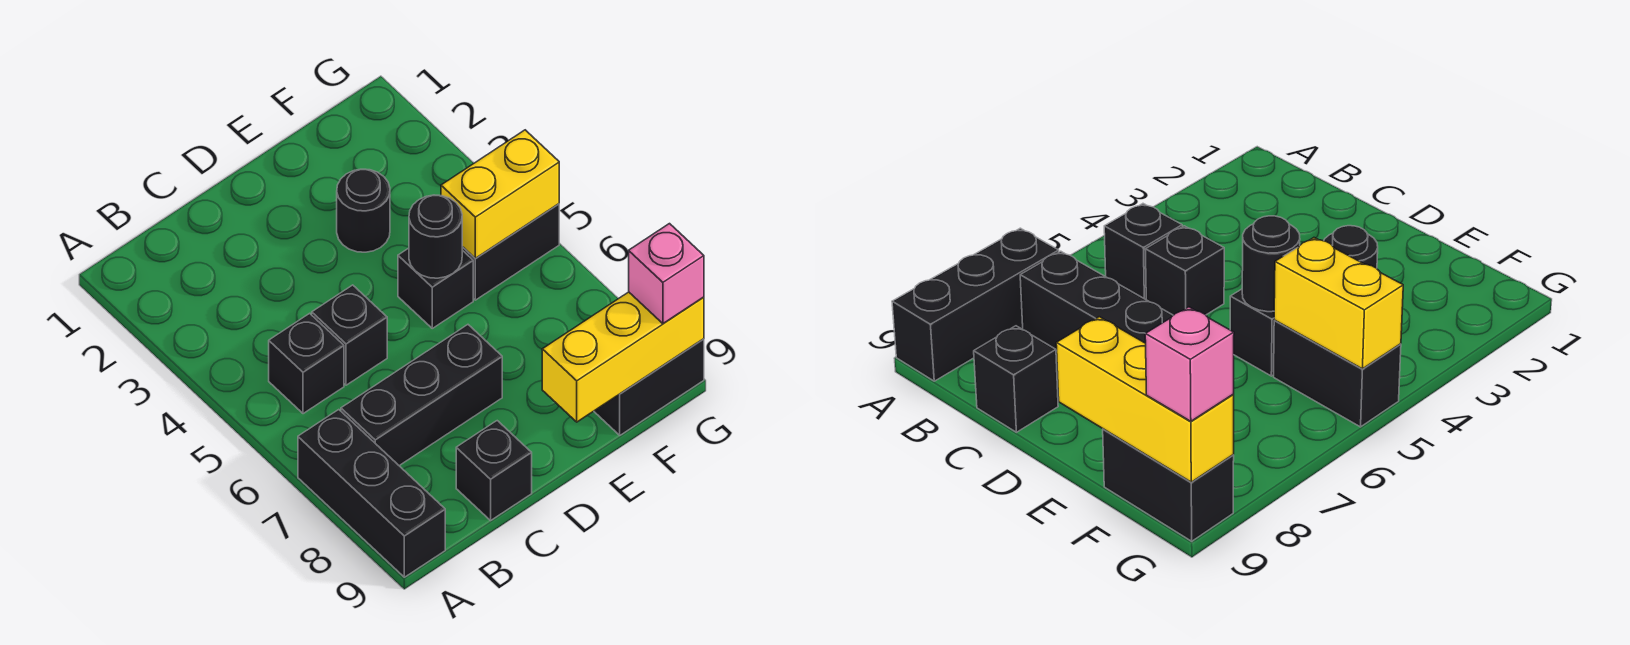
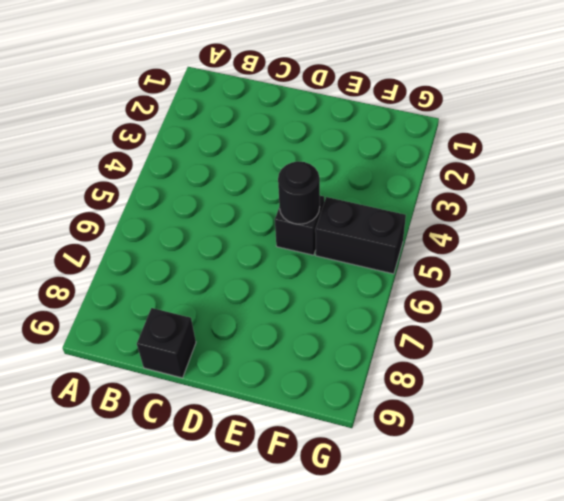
none -> black brick A7:A9 level 1
none -> black brick B5 level 1
none -> black brick B7:D7 level 1

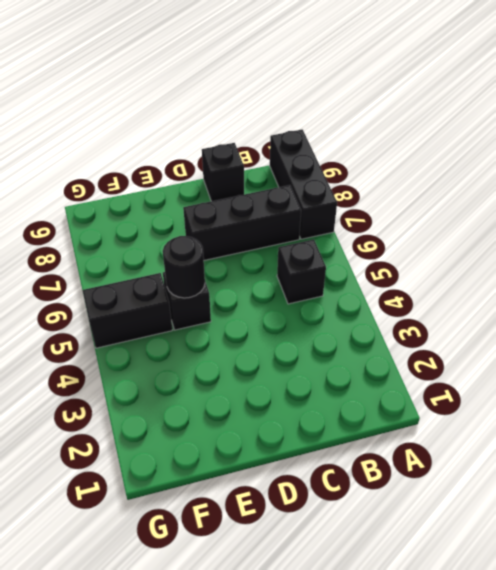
none -> black brick C5 level 1
none -> black round brick E3 level 1
none -> black brick F9:G9 level 1

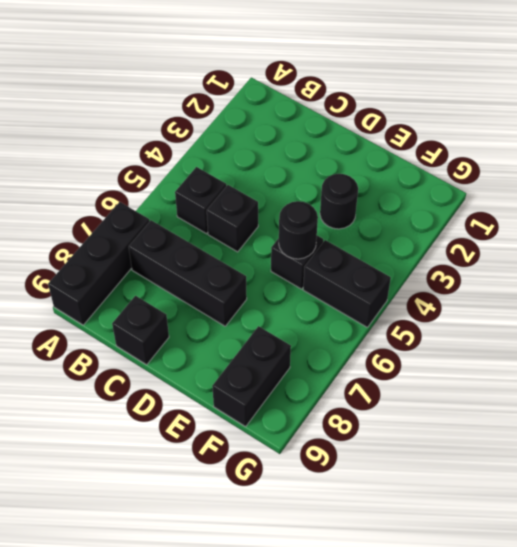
black brick F8:F9 level 1 -> black brick F9:G9 level 1
none -> yellow brick E9:G9 level 2
none -> yellow brick F5:G5 level 2
none -> pink brick G9 level 3

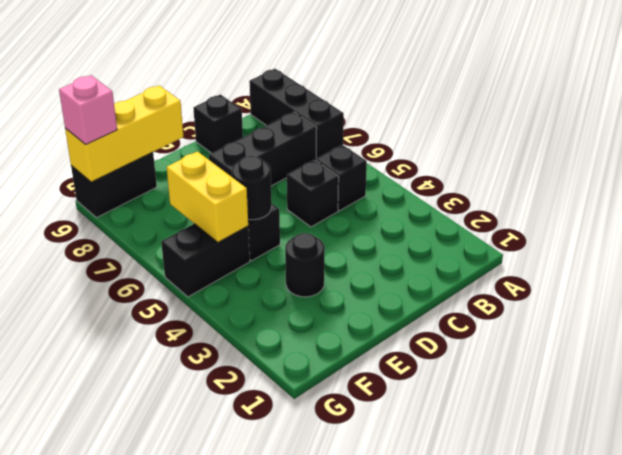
yellow brick F5:F6 level 2 -> yellow brick F5:G5 level 2

